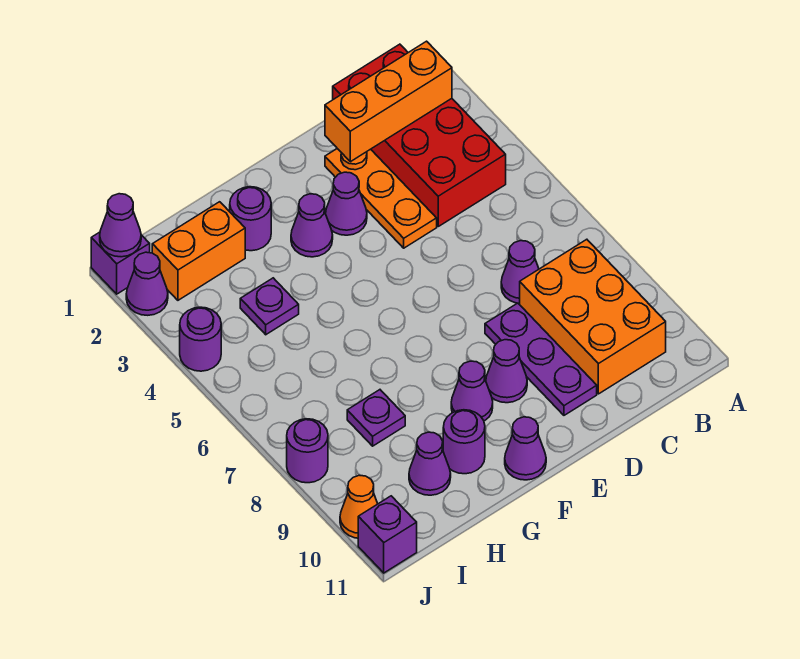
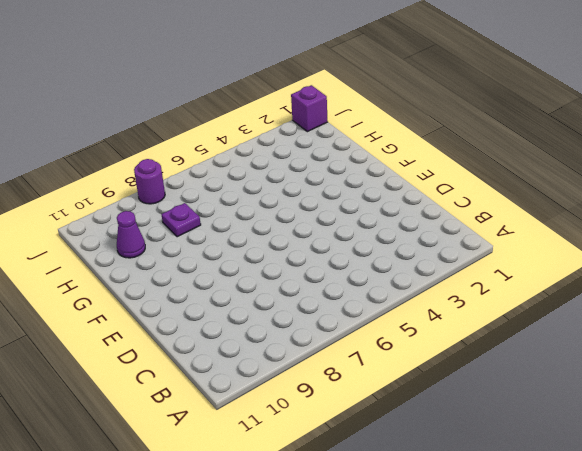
none -> red brick B1:C4 level 1
none -> orange brick B8:C10 level 1
none -> purple cone C7 level 1

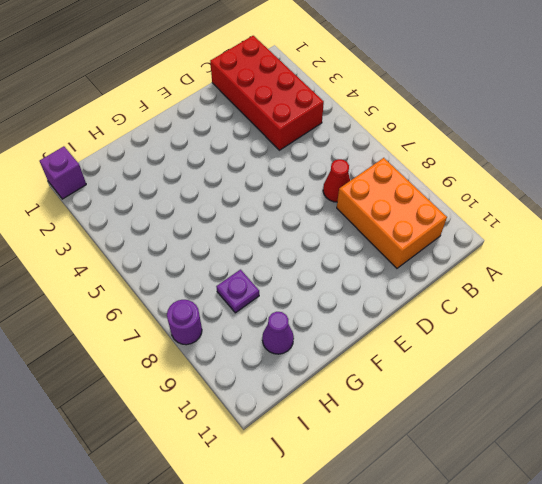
red cone C7 level 1 -> purple cone C7 level 1
none -> orange plate D2:D4 level 1
none -> purple plate D8:D10 level 1
none -> purple cone E3 level 1

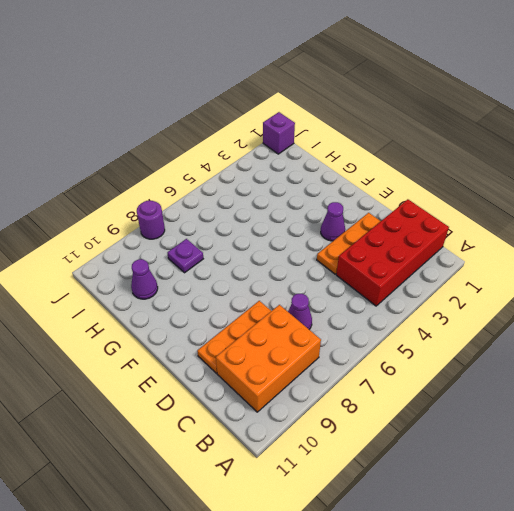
orange plate D8:D10 level 1 -> purple plate D8:D10 level 1
none -> purple cone E9 level 1
none -> purple cone F3 level 1
none -> purple cone F9 level 1

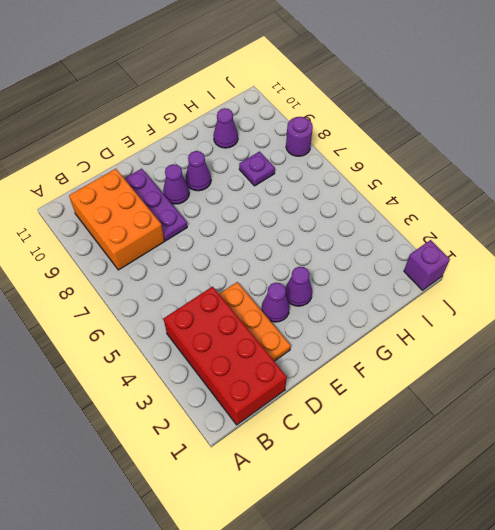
none -> purple cone C7 level 1
none -> purple cone F11 level 1
none -> purple round brick G2 level 1

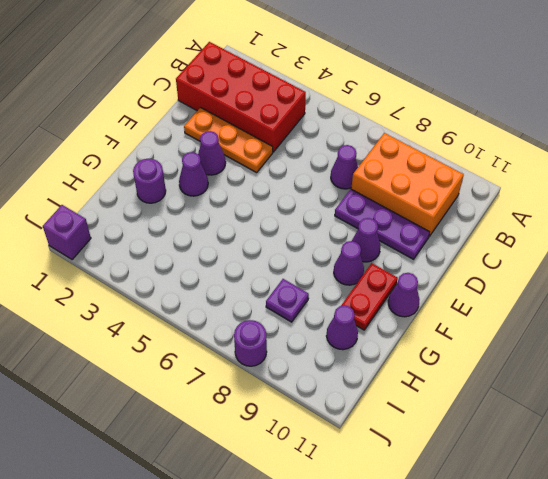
red plate F10:G10 level 1 -> purple round brick G10 level 1
none -> orange brick H2:I2 level 1
none -> purple plate H4 level 1
none -> purple cone J2 level 1

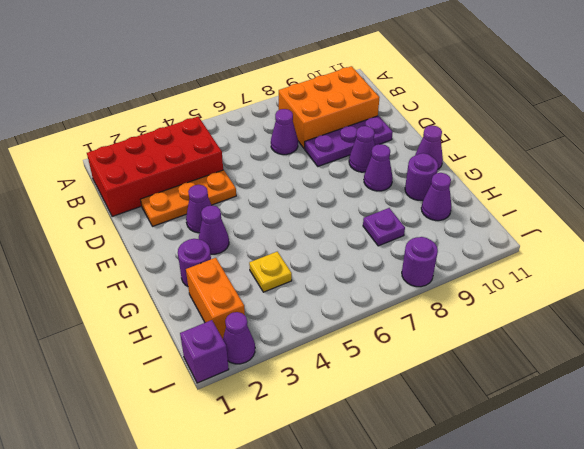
yellow plate H4 level 1 -> purple plate H4 level 1
none -> purple round brick J4 level 1
none -> orange cone J10 level 1
none -> purple brick J11 level 1

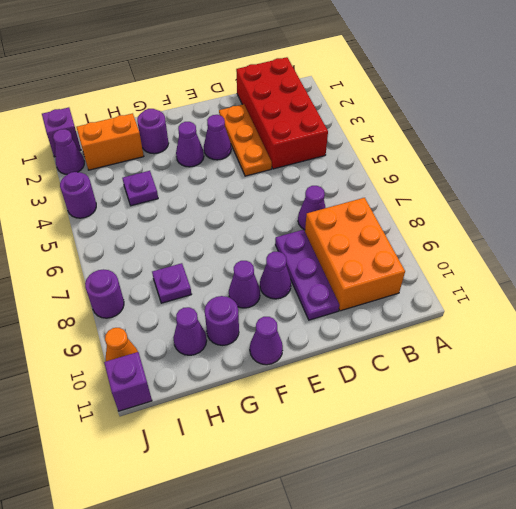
none -> orange brick B2:D2 level 2
none -> purple cone J1 level 2

